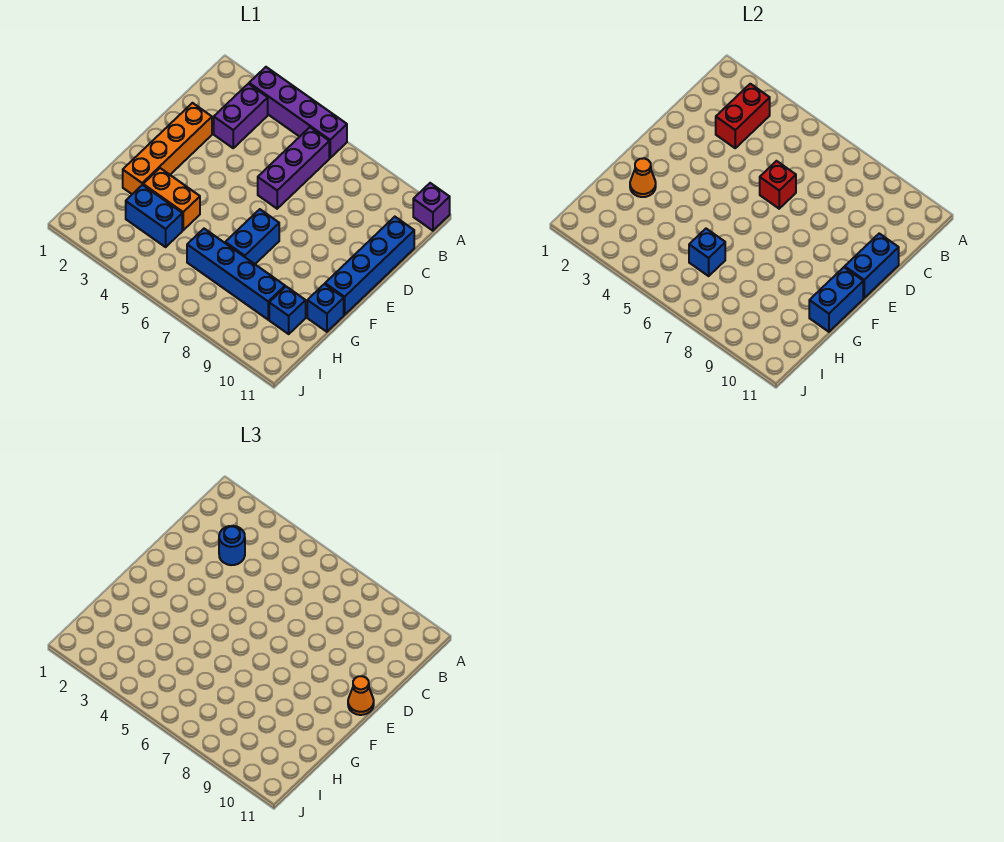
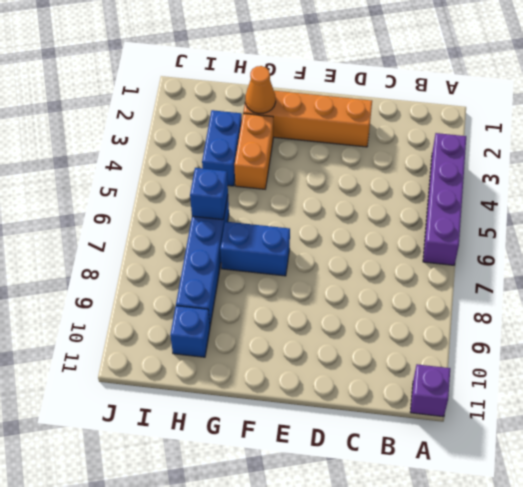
none -> purple brick B3:C3 level 1
none -> purple brick B6:D6 level 1
none -> blue brick C11:F11 level 1

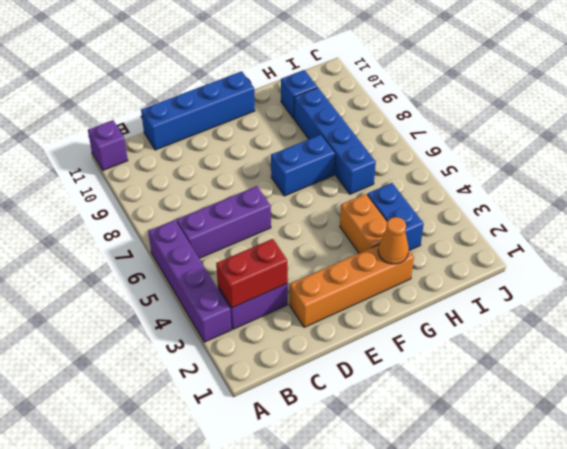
none -> blue brick G11 level 1
none -> red brick D6 level 2
none -> blue brick D11:E11 level 2

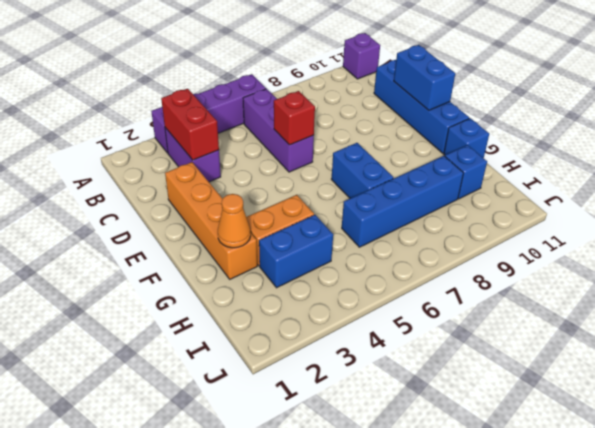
none -> blue brick F11:G11 level 2
none -> blue brick H6 level 2
none -> blue round brick C3 level 3

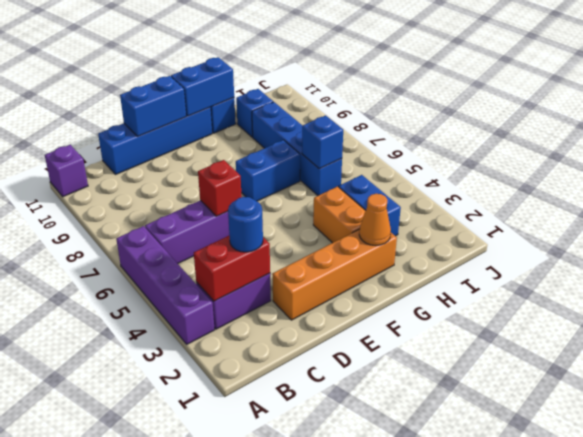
none -> orange cone E11 level 3

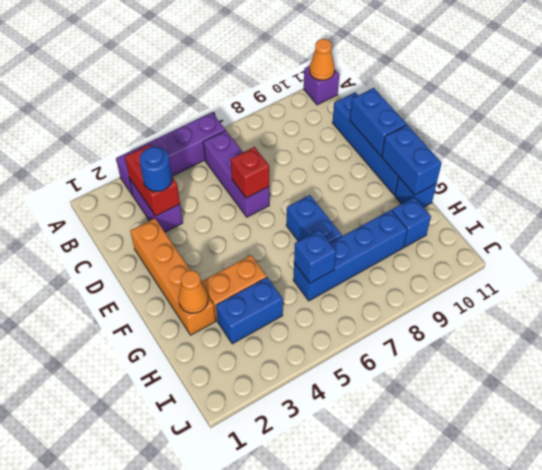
orange cone A11 level 2 -> orange cone E11 level 3

